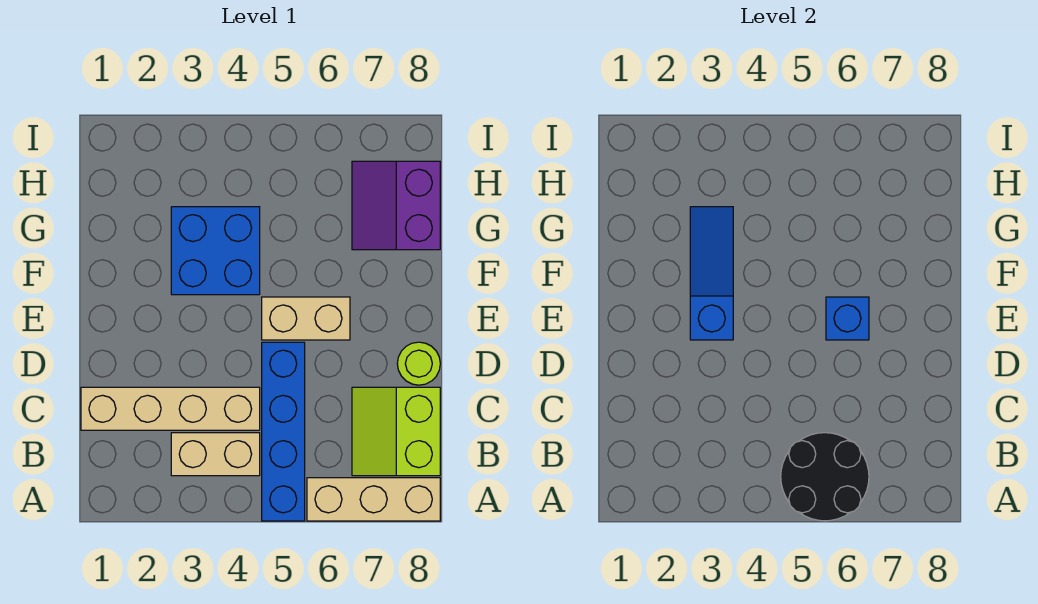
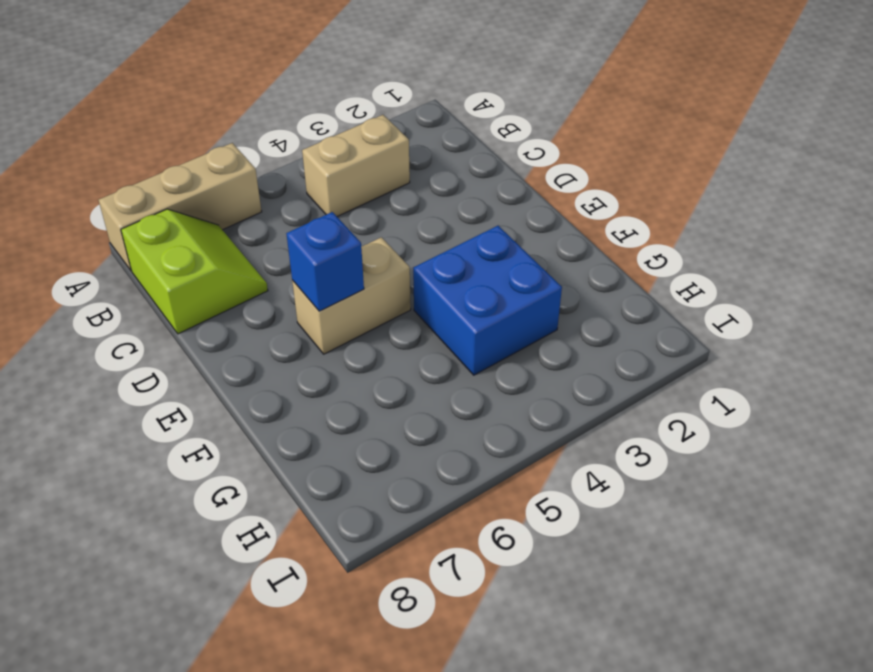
none -> blue brick A5:D5 level 1
none -> tan brick C1:C4 level 1
none -> lime round brick D8 level 1

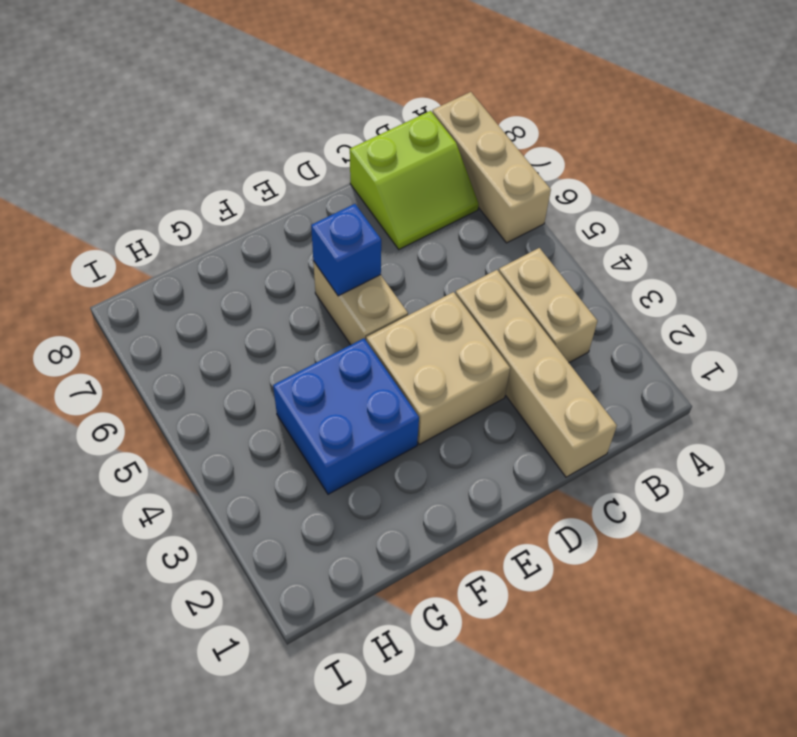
tan brick D3:E4 level 1 -> none
none -> blue brick A5:D5 level 1
none -> lime round brick D8 level 1
none -> purple slope G7:H8 level 1 top 8

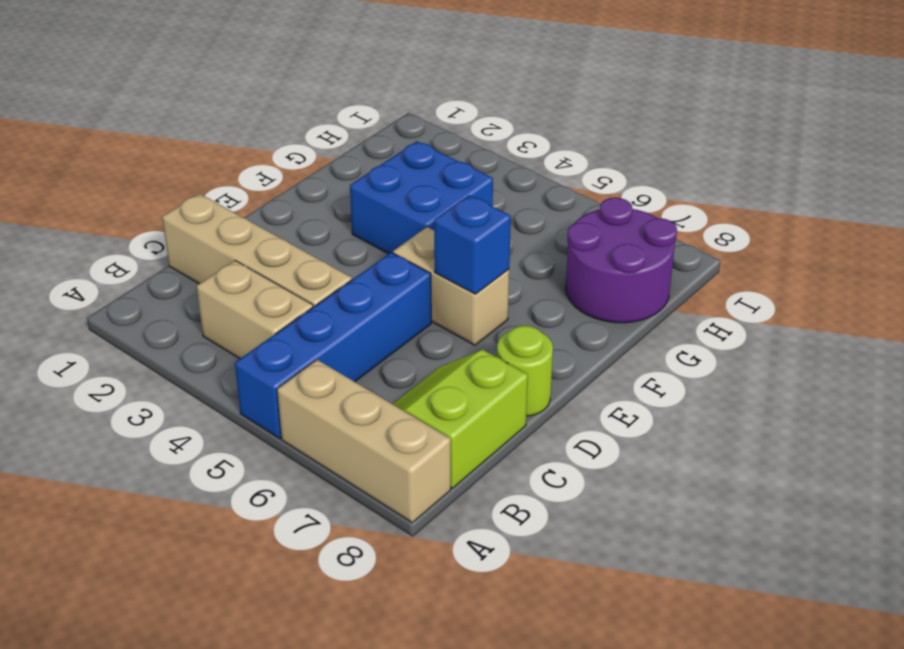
purple round brick G7:H8 level 1 -> purple slope G7:H8 level 1 top 8
none -> black round brick A5:B6 level 2
none -> blue slope E3:G3 level 2 top E

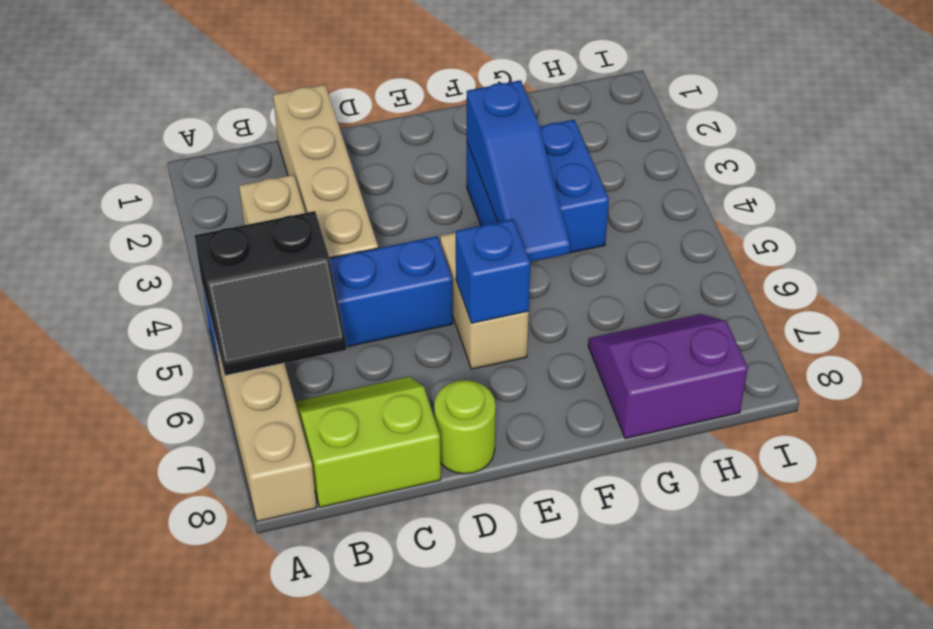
black slope A5:B6 level 2 top 5 -> black round brick A5:B6 level 2
blue slope F3:F5 level 2 top 3 -> blue slope E3:G3 level 2 top E

